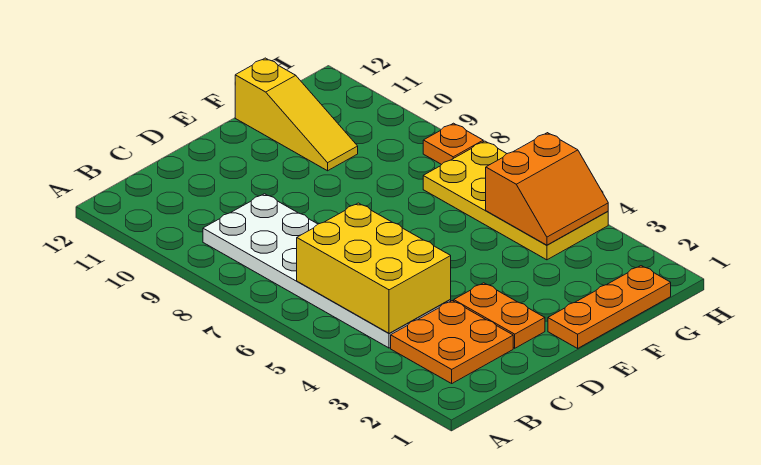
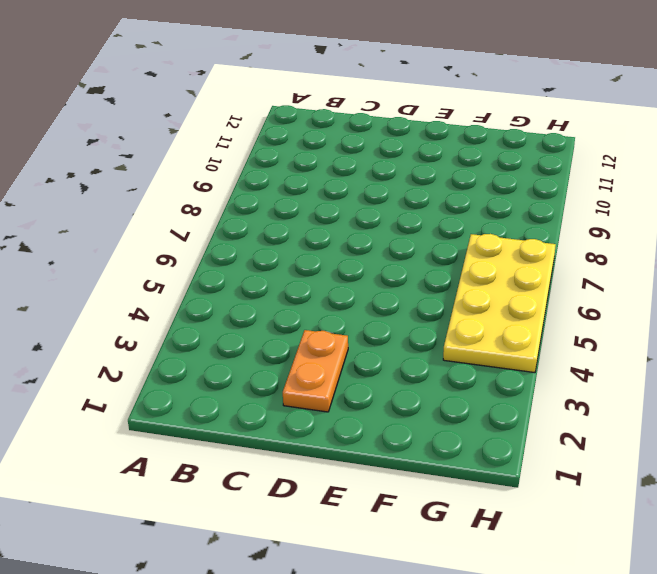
none -> orange plate B2:C3 level 1
none -> white plate B4:C9 level 1

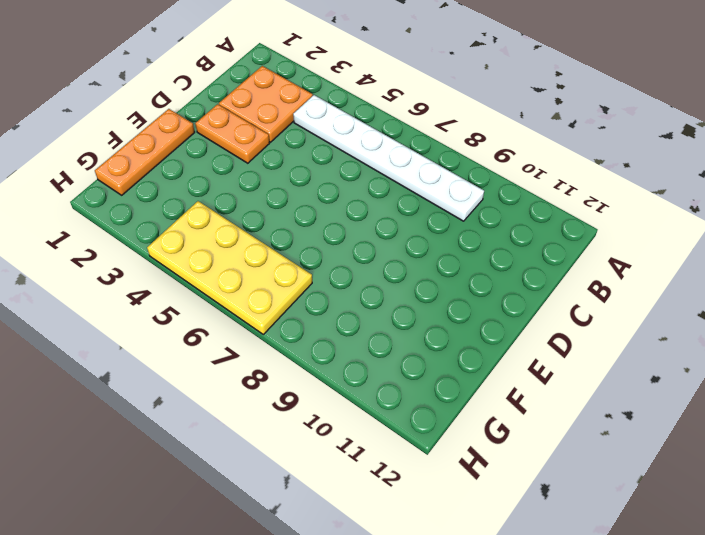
white plate B4:B9 level 1 -> white plate B4:C9 level 1
none -> yellow slope F10:F12 level 1 top 12
none -> orange plate H8 level 1

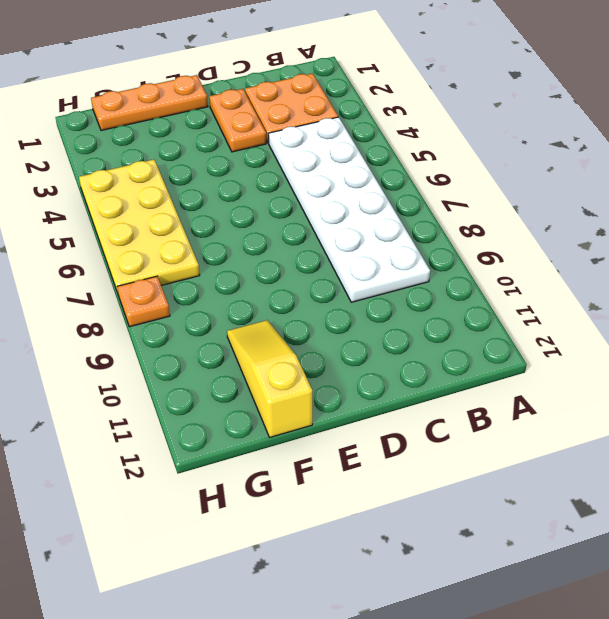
none -> yellow brick B4:C6 level 2
none -> orange slope G4:H5 level 2 top 5

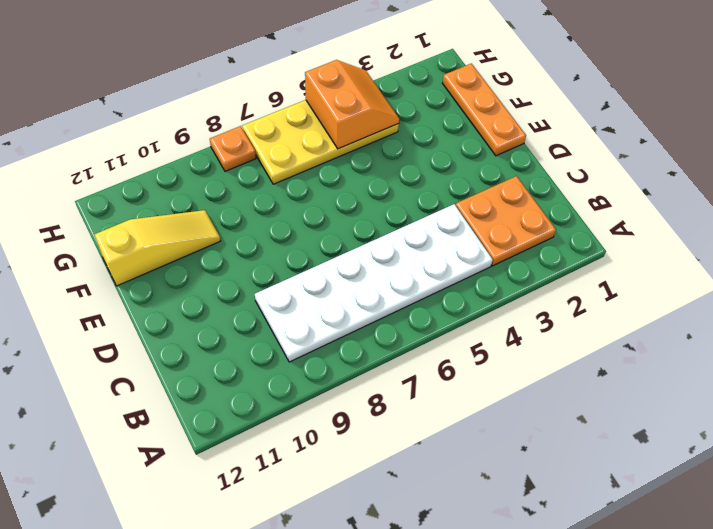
none -> orange plate D2:D3 level 1
none -> yellow brick B4:C6 level 2

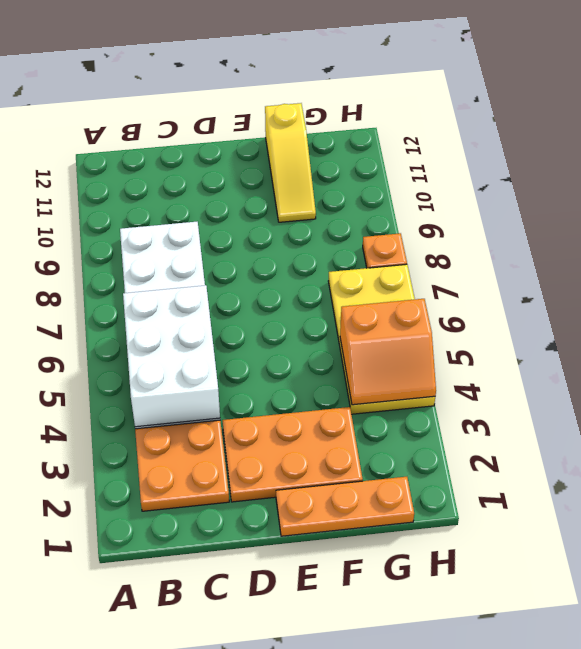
white brick B4:C6 level 2 -> yellow brick B4:C6 level 2
orange plate D2:F3 level 1 -> orange plate D2:D3 level 1

